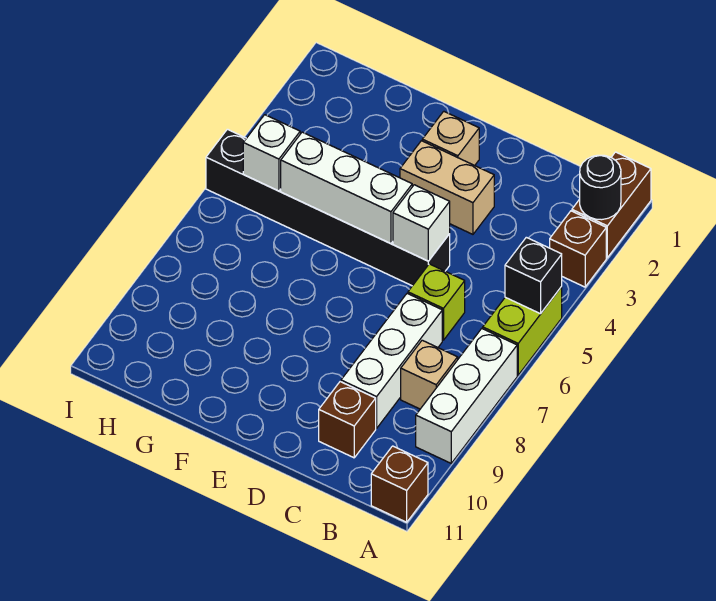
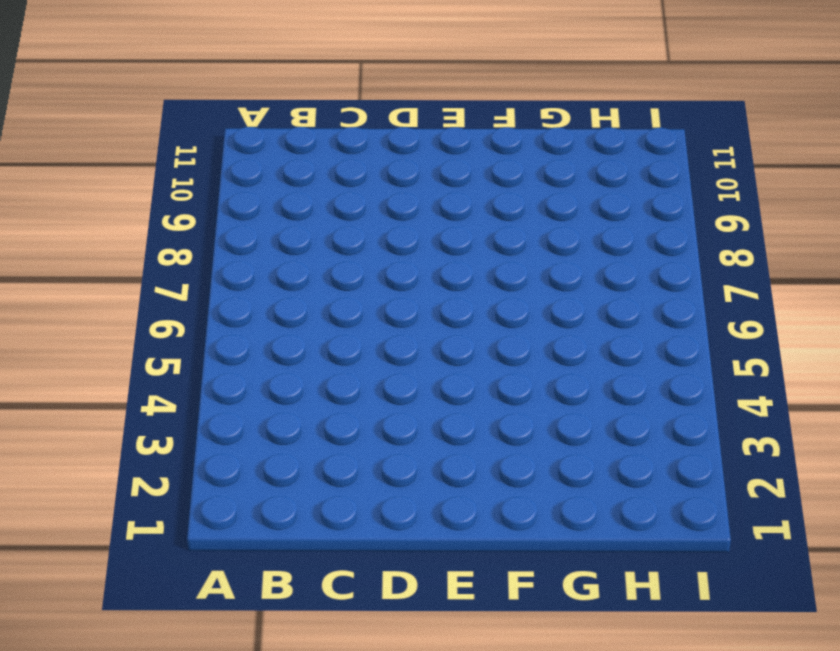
none -> brown brick A1:A2 level 1
none -> brown brick A3 level 1
none -> lime brick A5:A6 level 1

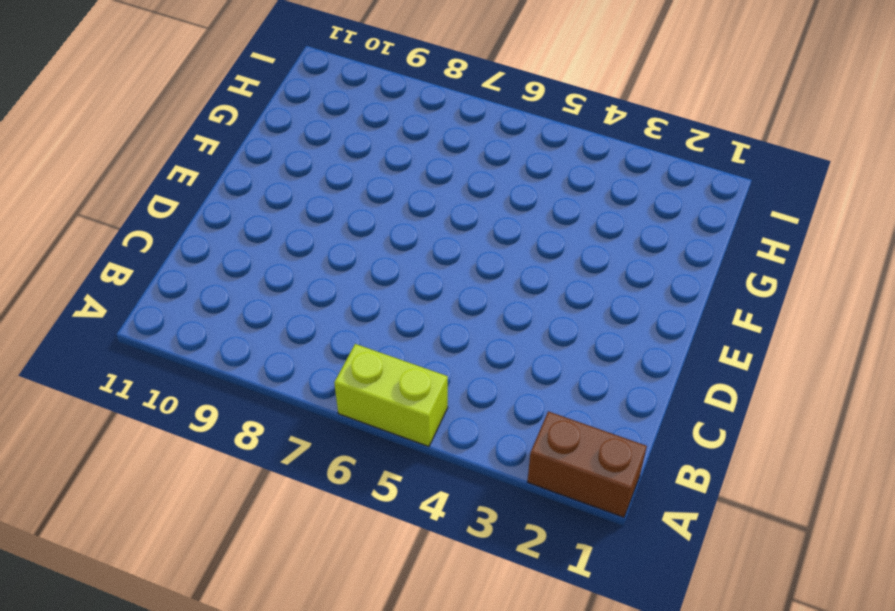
none -> brown brick A3 level 1
none -> white brick A7:A9 level 1
none -> brown brick A11 level 1

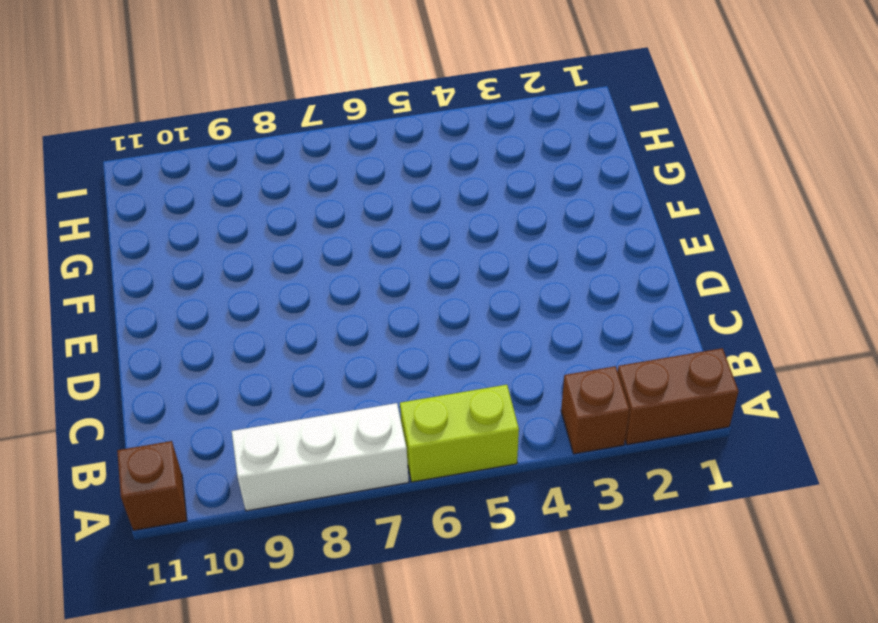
none -> tan brick B8 level 1
none -> lime brick C6 level 1
none -> white brick C7:C9 level 1

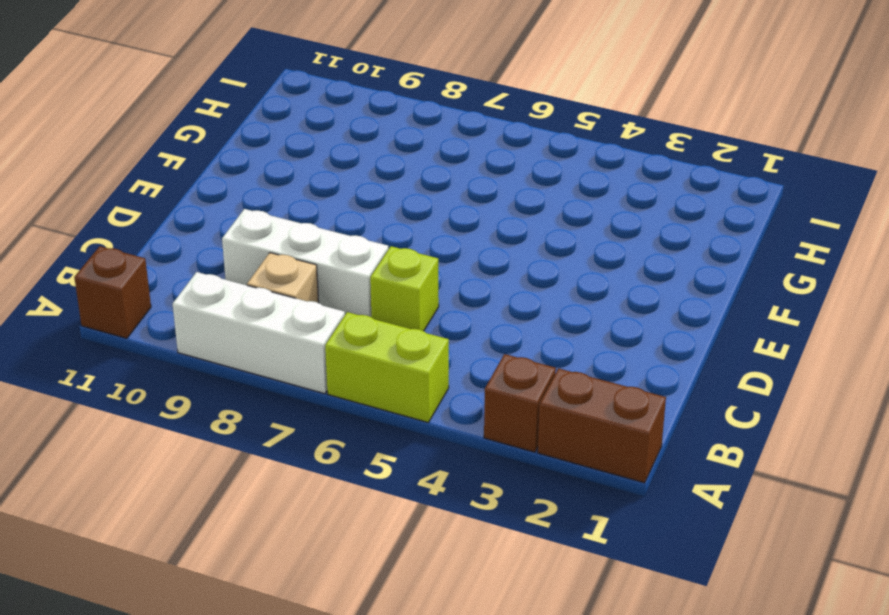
none -> brown brick C10 level 1
none -> tan brick D3:E3 level 1
none -> black brick D5:I5 level 1

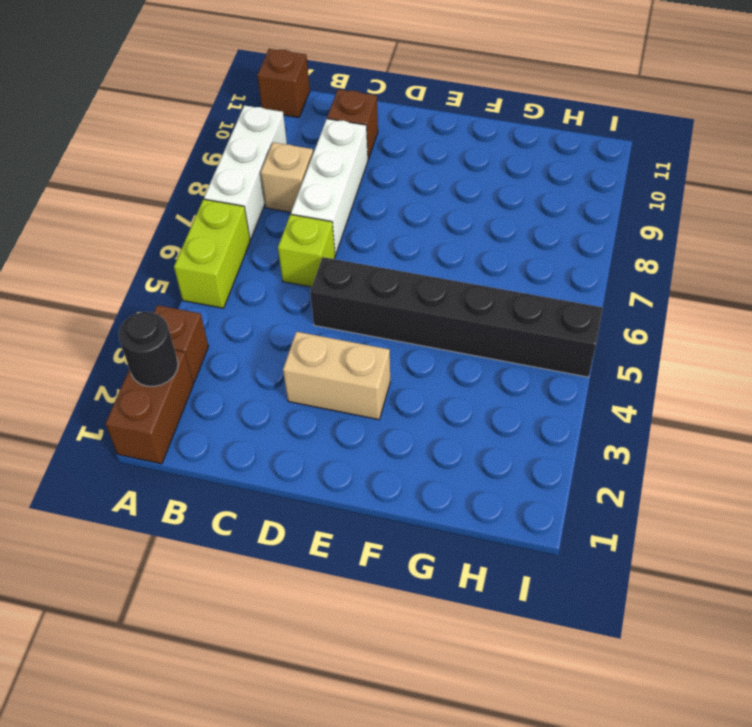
none -> tan brick E2 level 1
none -> black brick A5 level 2
none -> white brick D5 level 2

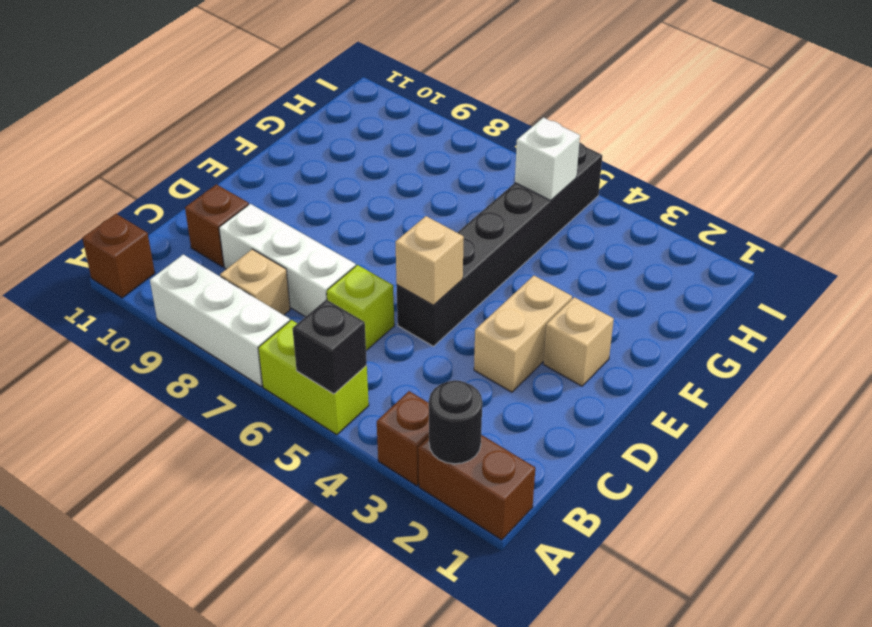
tan brick D5 level 2 -> white brick D5 level 2
none -> white brick E5:G5 level 2

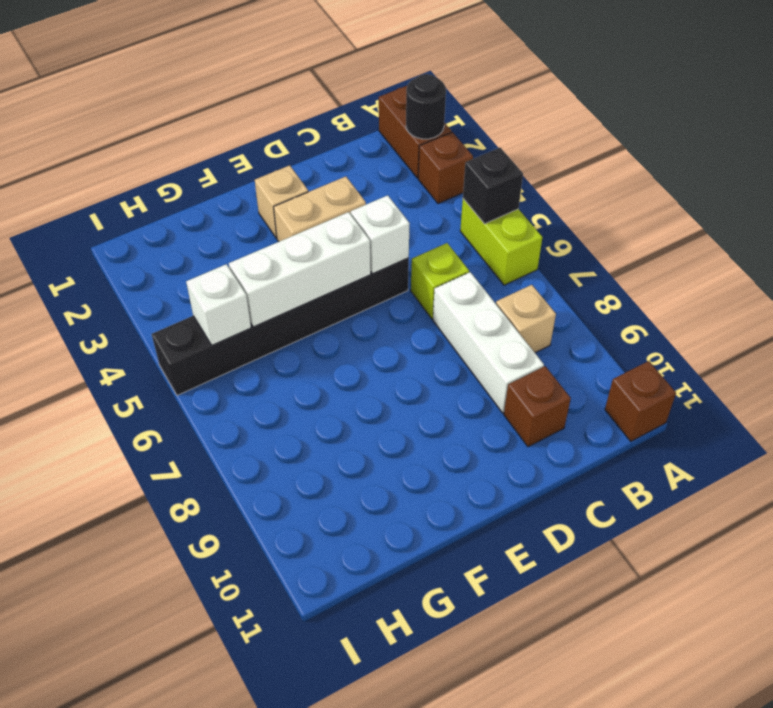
none -> white brick A7:A9 level 1

